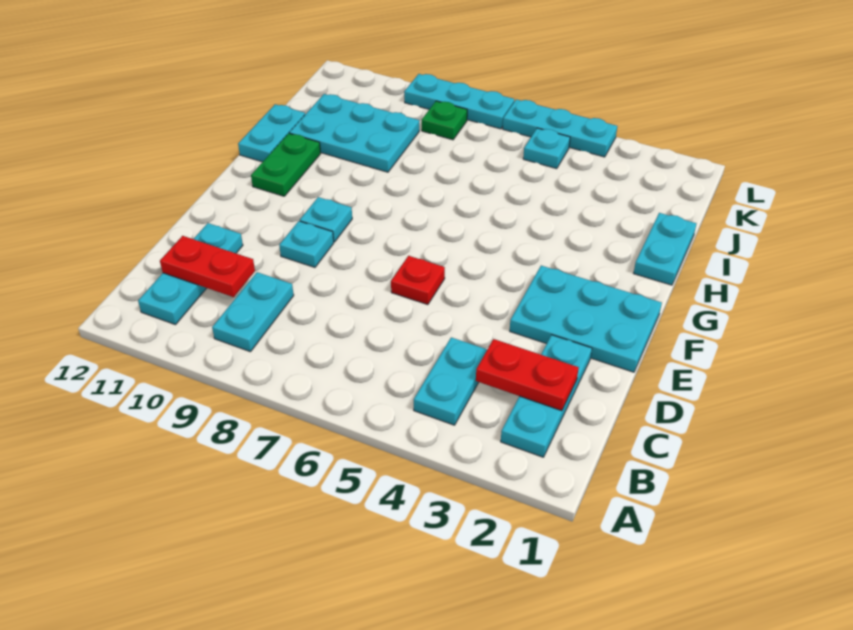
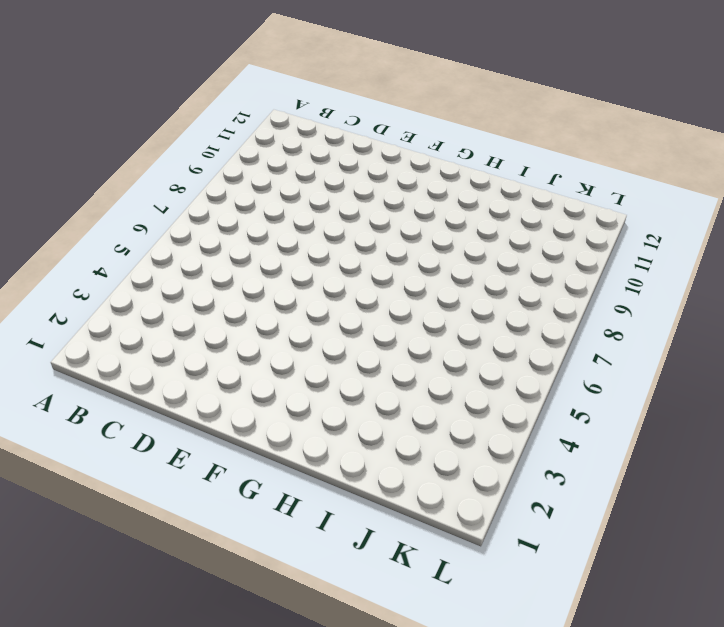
none -> cyan plate B2:D2 level 1
none -> cyan plate B4:C4 level 1
none -> cyan plate B9:C9 level 1

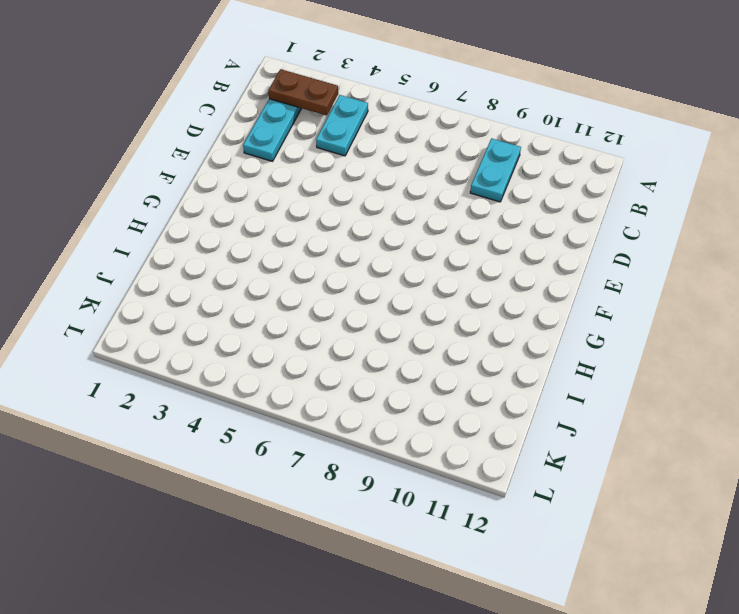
brown plate B2:B3 level 2 -> none
none -> cyan plate B11:D11 level 1
none -> cyan plate E1:F3 level 1
none -> red plate E6 level 1

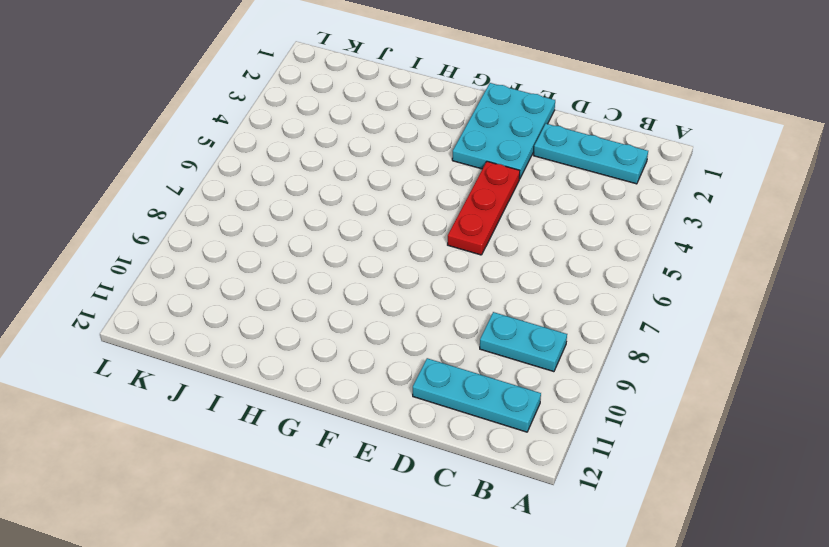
red plate E4:E6 level 1 -> red plate E6 level 1
none -> cyan plate B4:C4 level 1
none -> cyan plate E9 level 1
none -> cyan plate F9 level 1

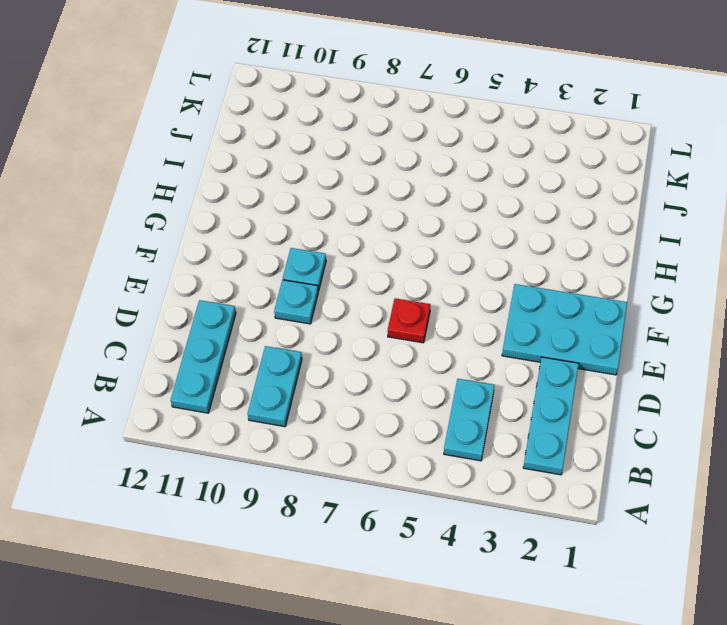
none -> green plate G11:H11 level 1
none -> cyan plate H1:I1 level 1
none -> cyan plate H12:I12 level 1

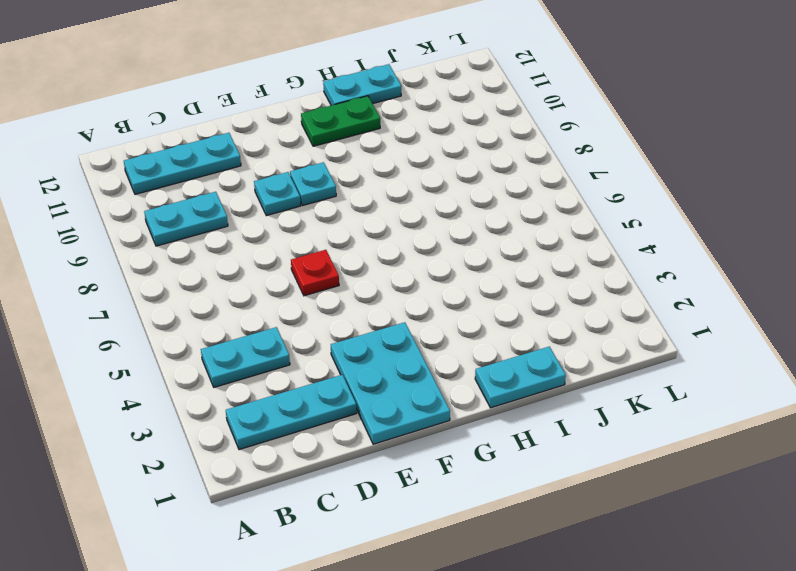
none -> cyan plate I9:J11 level 1
none -> cyan plate K5 level 1
none -> green plate K8 level 1

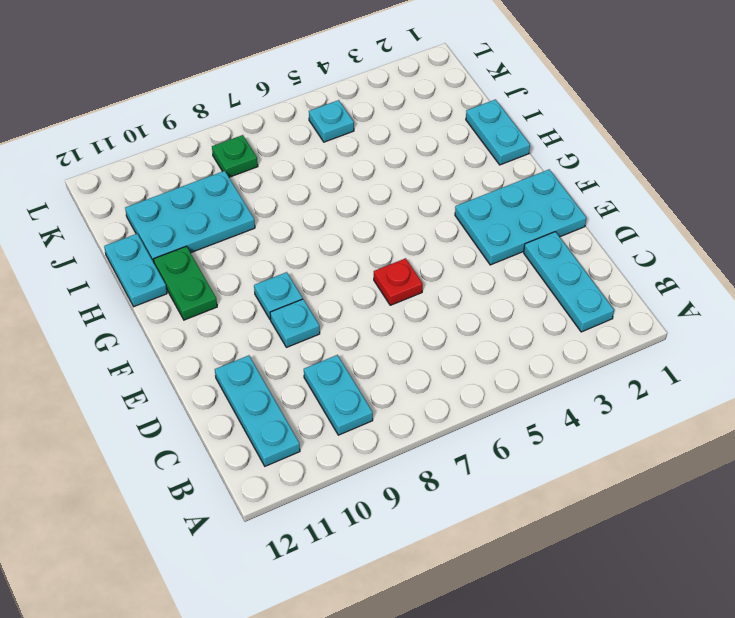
none -> cyan plate B4:C4 level 1
none -> cyan plate L4:L6 level 1
none -> cyan plate L7:L9 level 1

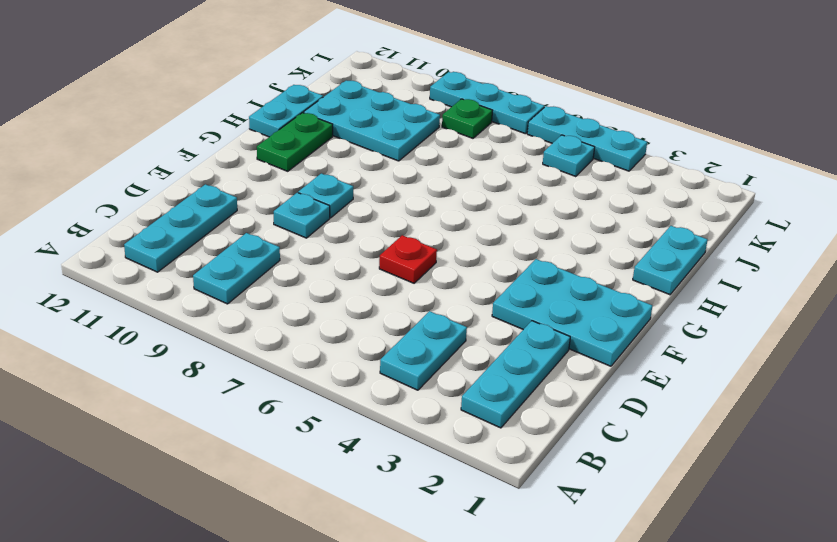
none -> red plate C2:C3 level 2
none -> red plate C10:C11 level 2

